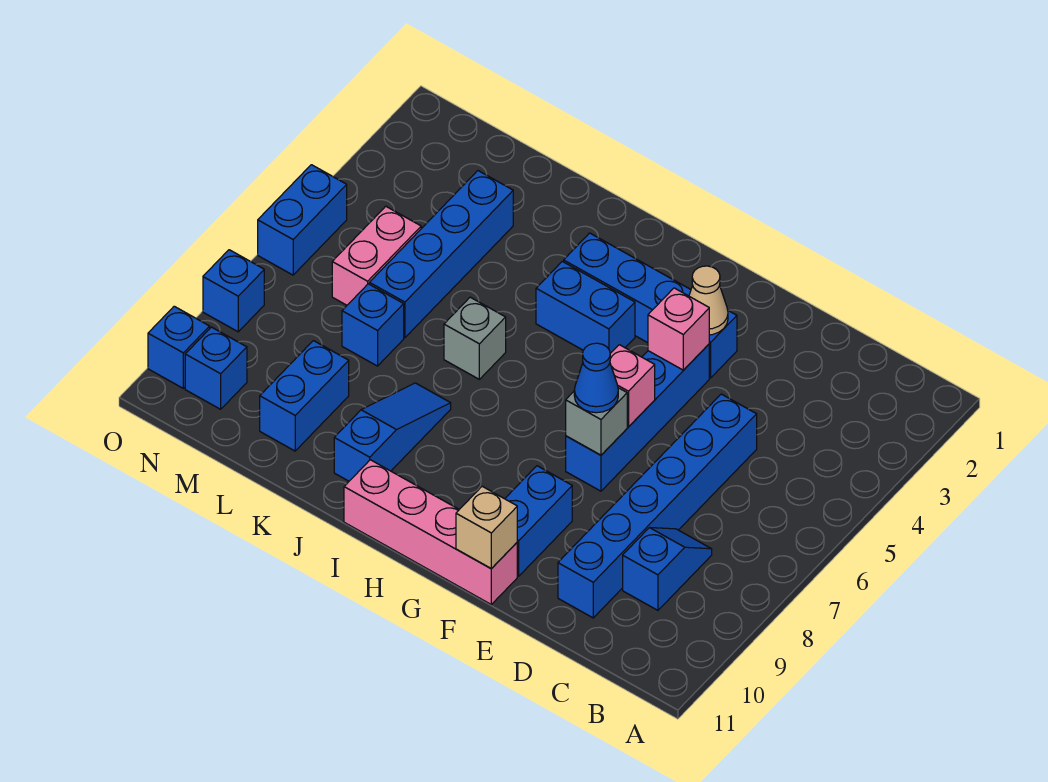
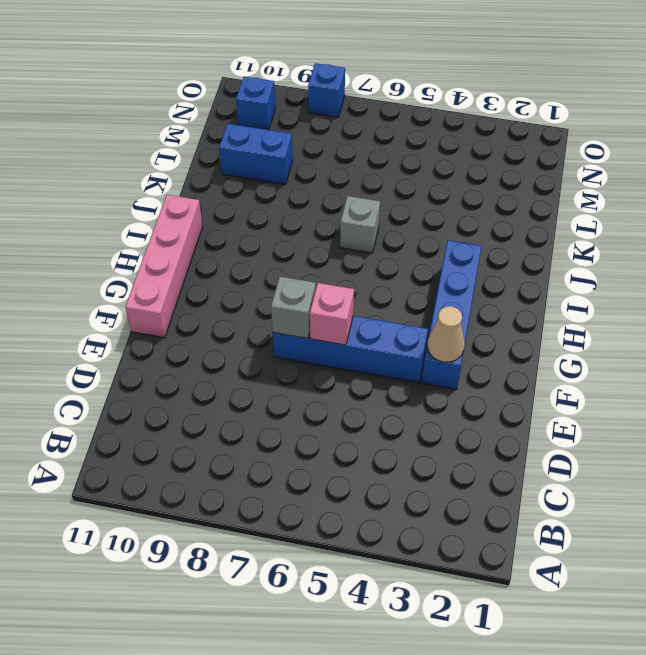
none -> blue slope C8:C9 level 1 top 9
none -> blue brick D5:D10 level 1
none -> blue brick F9:F10 level 1

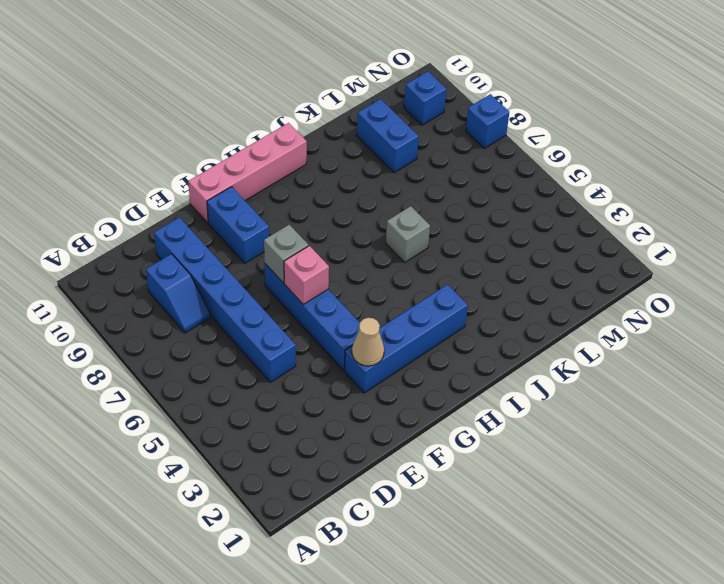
none -> blue brick H4:I4 level 1
none -> blue slope J8:J10 level 1 top 10
none -> blue brick L3:L6 level 1

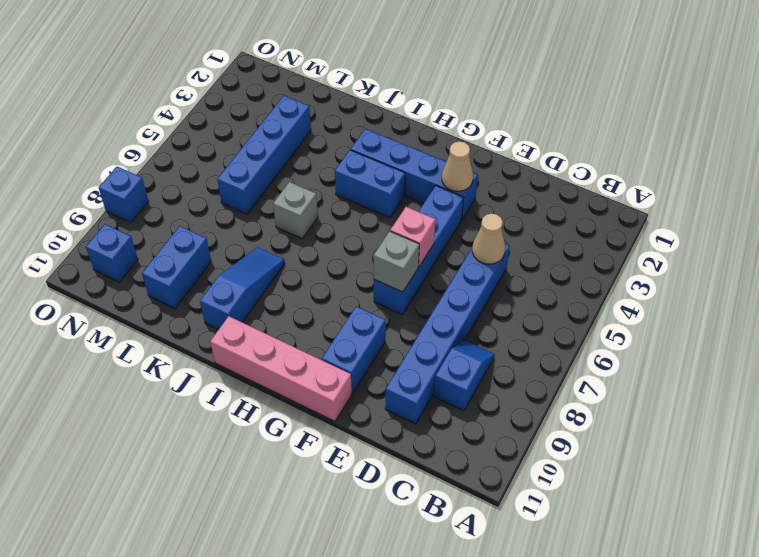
tan cone D5 level 2 -> none
none -> blue brick L7 level 1
none -> pink brick M5:M6 level 1
none -> blue brick O5:O6 level 1

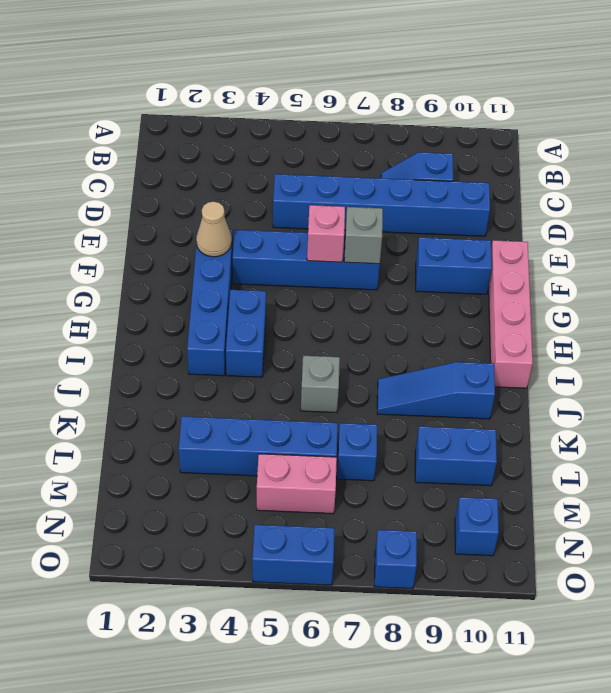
none -> blue brick O10 level 1
none -> pink brick F4 level 2
none -> tan brick F11 level 2

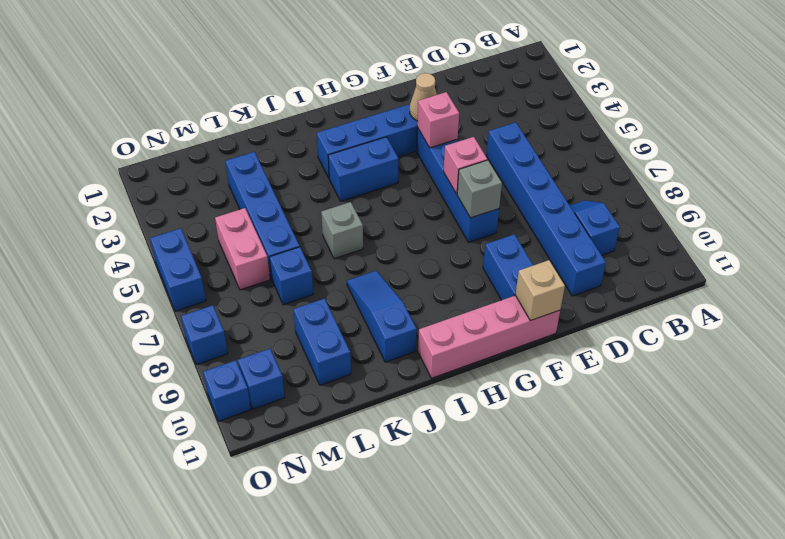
none -> blue cone F7 level 3

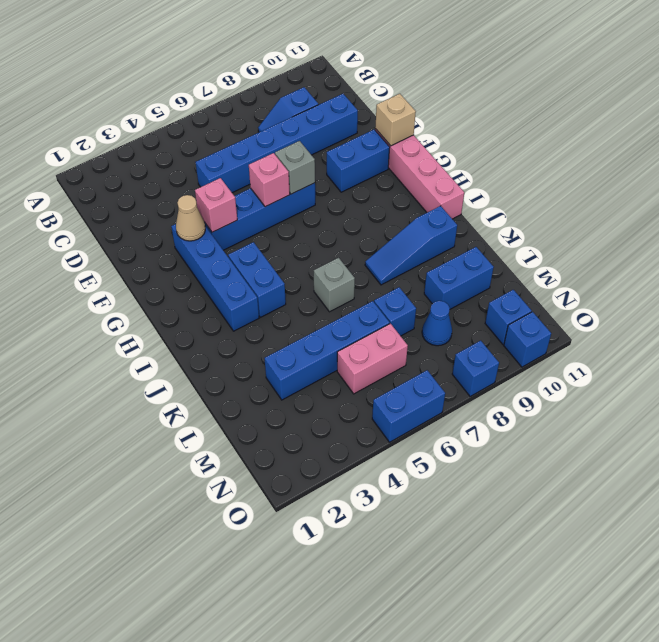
blue cone M8 level 1 -> blue cone F7 level 3

